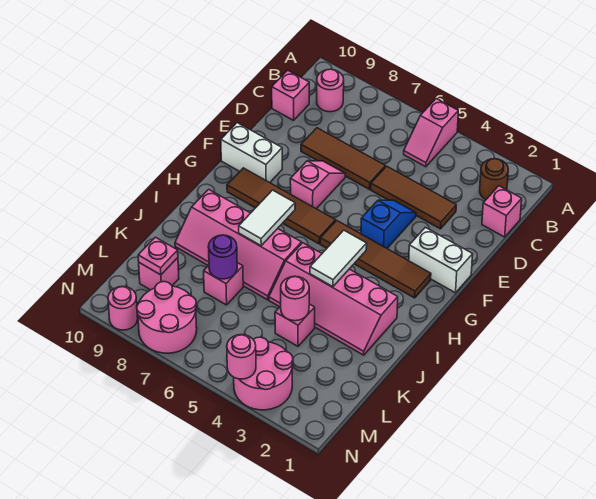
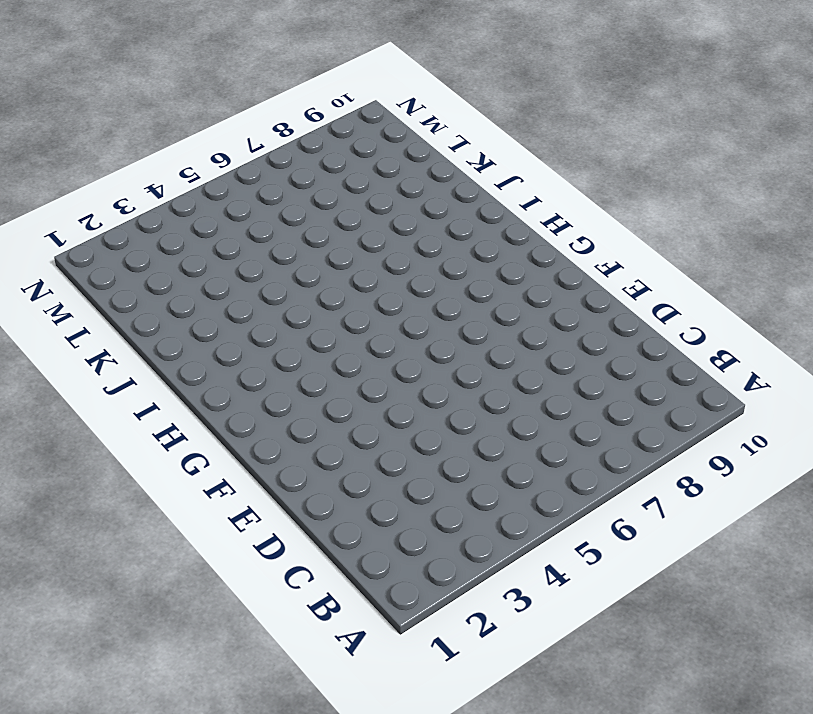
none -> pink slope A5:B5 level 1 top A
none -> brown round brick B2 level 1
none -> pink round brick B9 level 1

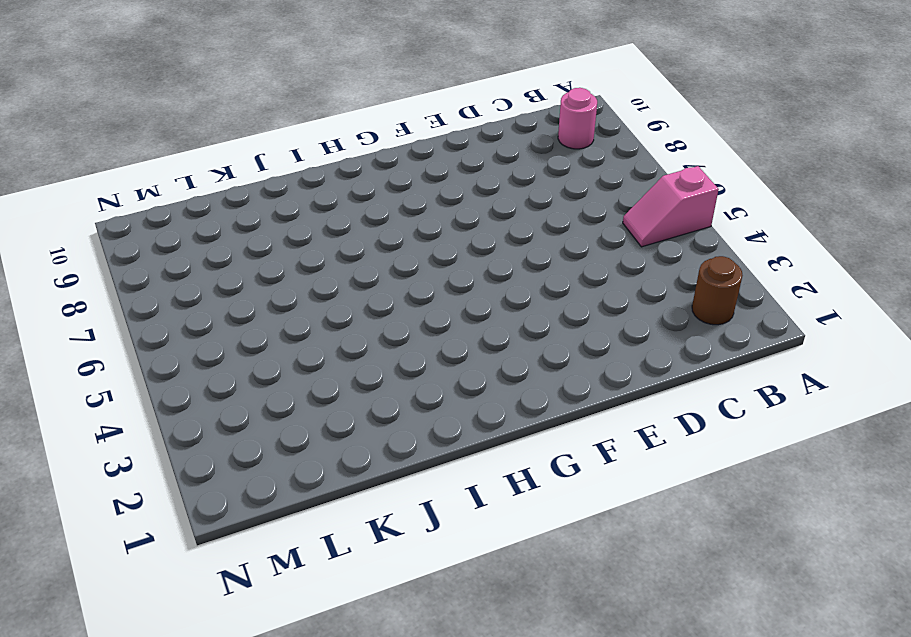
none -> pink brick C1 level 1
none -> pink brick C10 level 1
none -> brown tile D3:D5 level 1

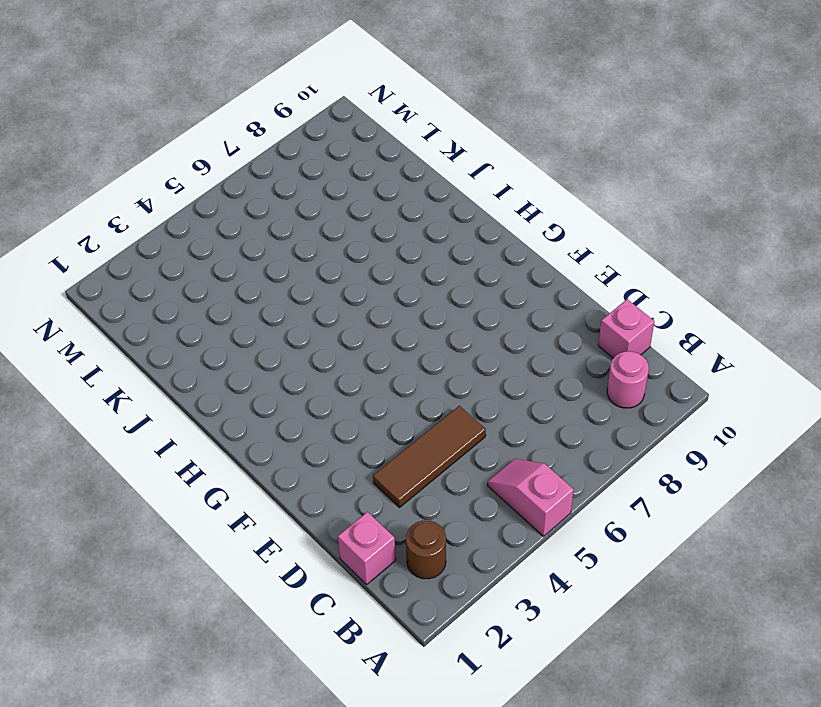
none -> brown tile D6:D8 level 1
none -> blue slope E4:F4 level 1 top F
none -> pink slope E7:F7 level 1 top F

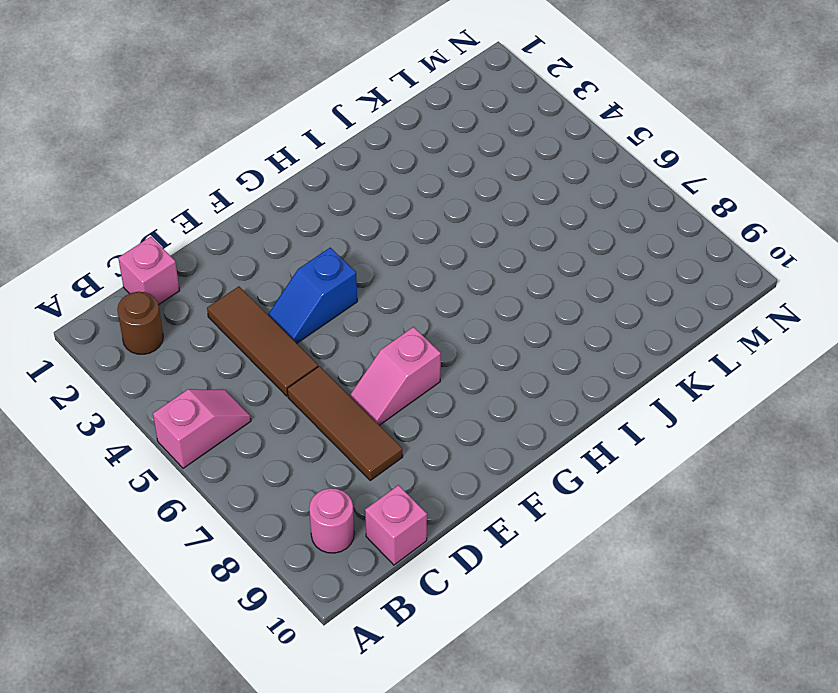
none -> white brick F1:F2 level 1
none -> white brick F9:F10 level 1
none -> brown tile G2:G5 level 1

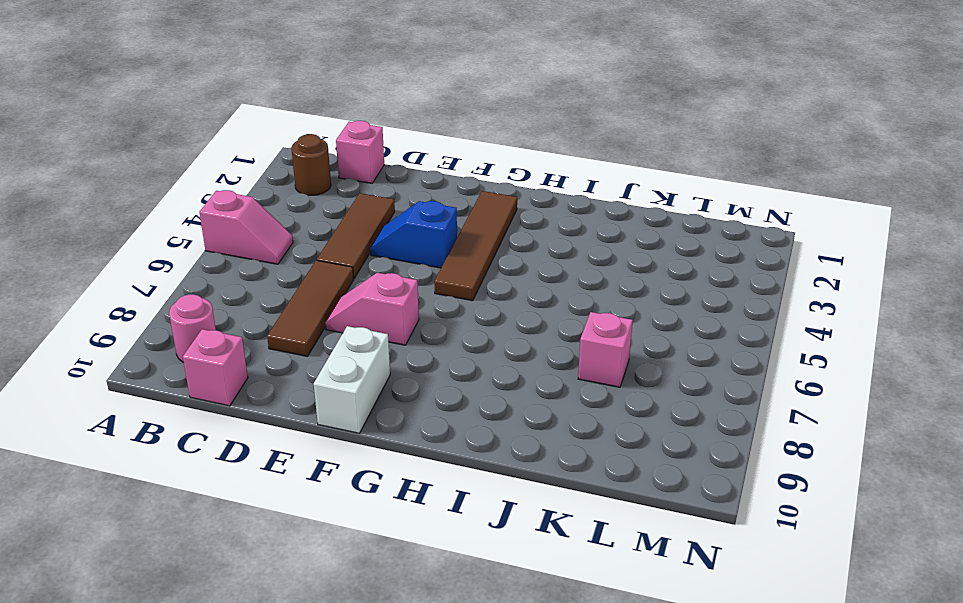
none -> white brick F1:F2 level 1
none -> brown tile G6:G9 level 1
none -> pink slope I2:J5 level 1 top I

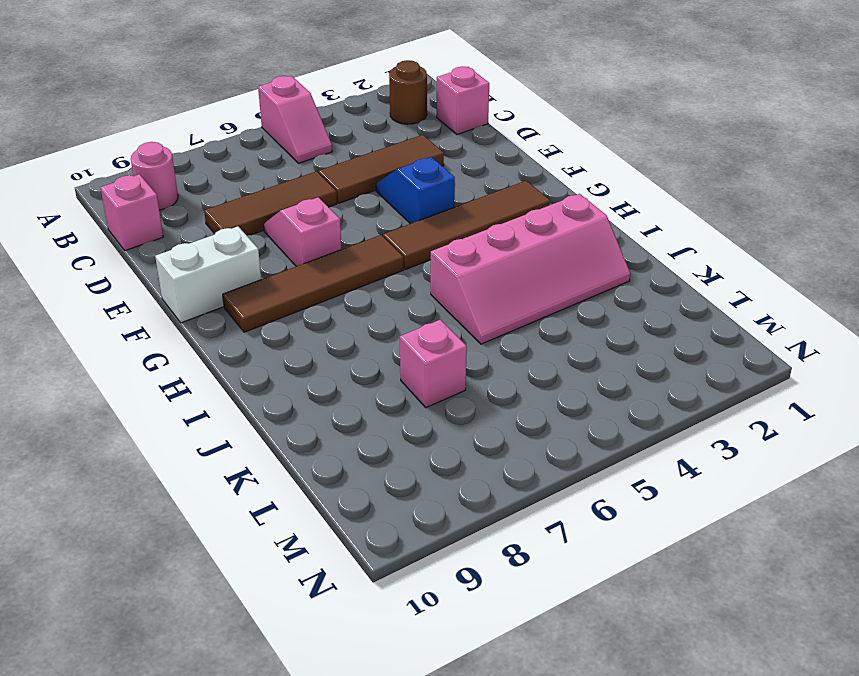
none -> white brick F1:F2 level 1
none -> pink slope I6:J9 level 1 top I
none -> pink brick K4 level 1

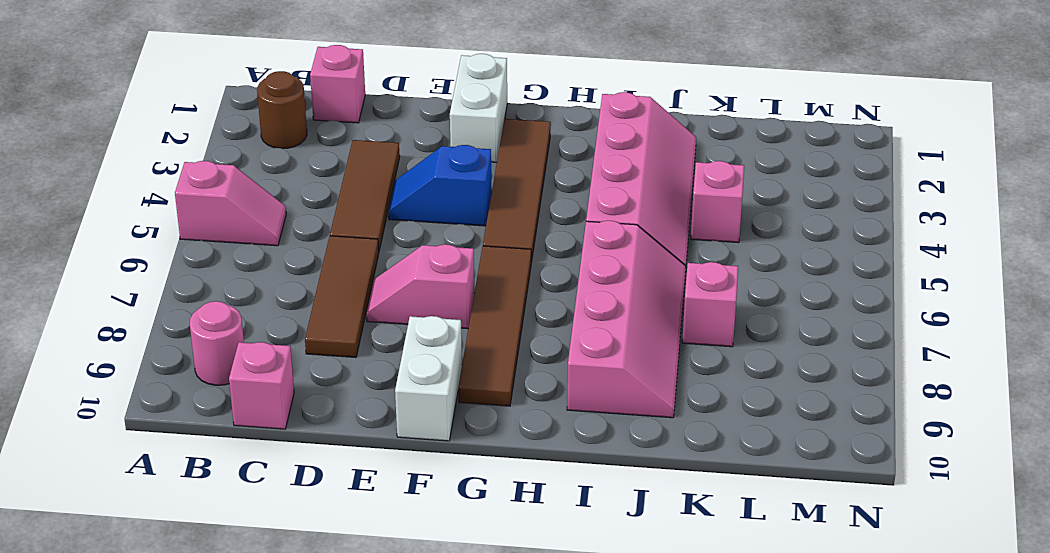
none -> pink brick L9 level 1
none -> pink round brick M3:N4 level 1
none -> pink round brick M7:N8 level 1

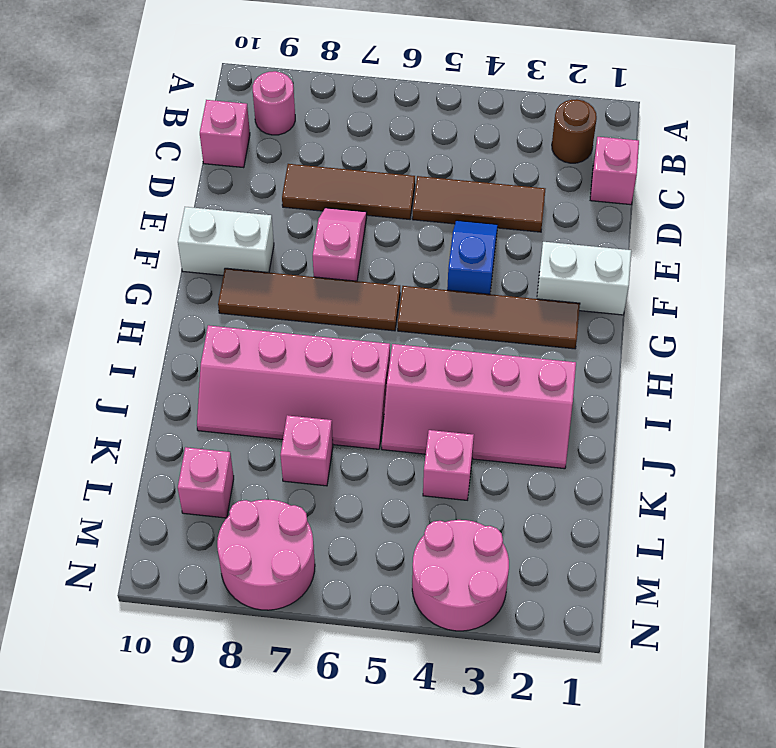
none -> pink slope A5:B5 level 1 top A
none -> pink round brick N9 level 1
none -> white tile H4:I4 level 2

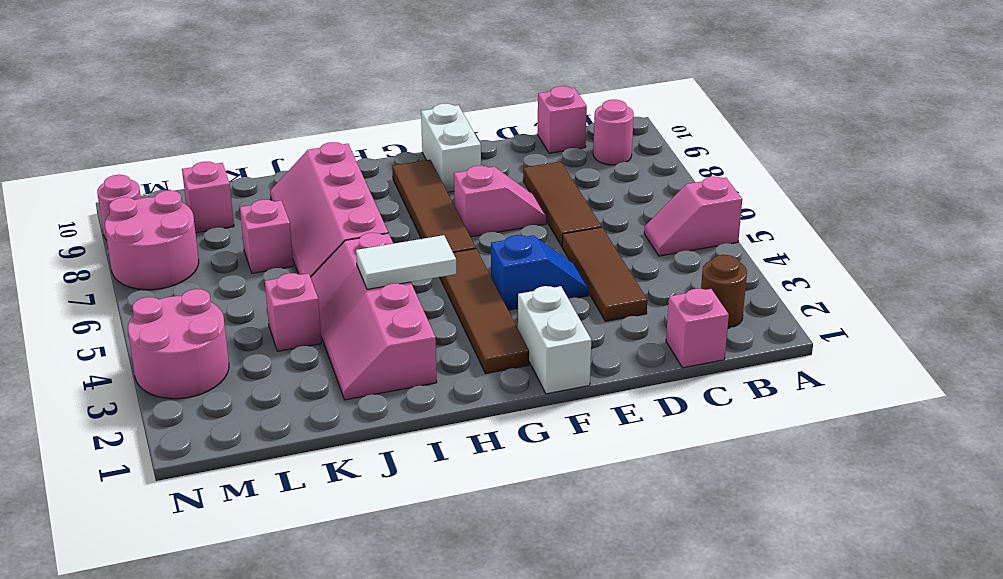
none -> white tile H7:I7 level 2
none -> pink round brick K4 level 2
none -> purple round brick K7 level 2

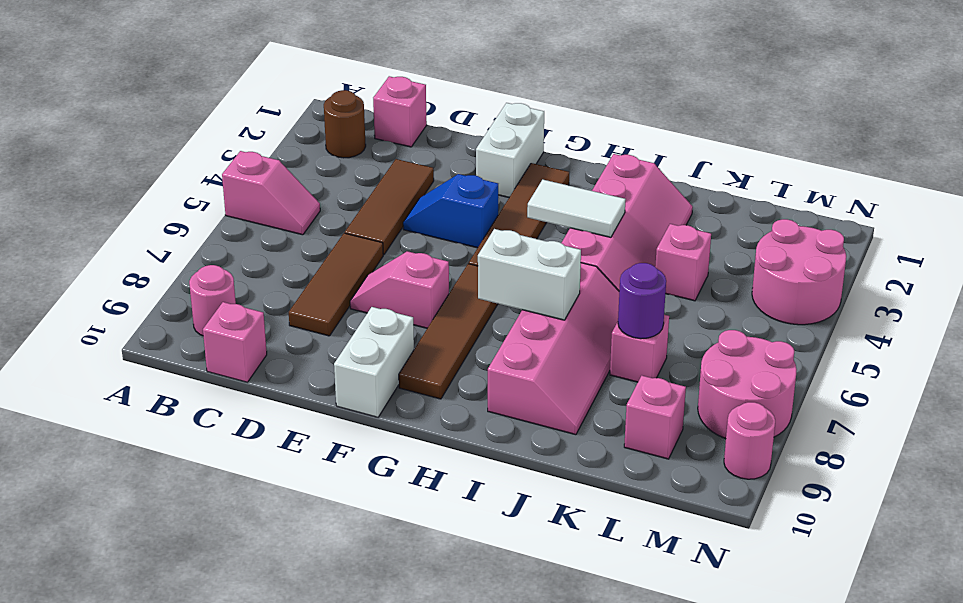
white brick H7:I7 level 2 -> white tile H7:I7 level 2
none -> pink round brick K4 level 2
none -> pink plate L9 level 2
none -> pink round brick N4 level 2

